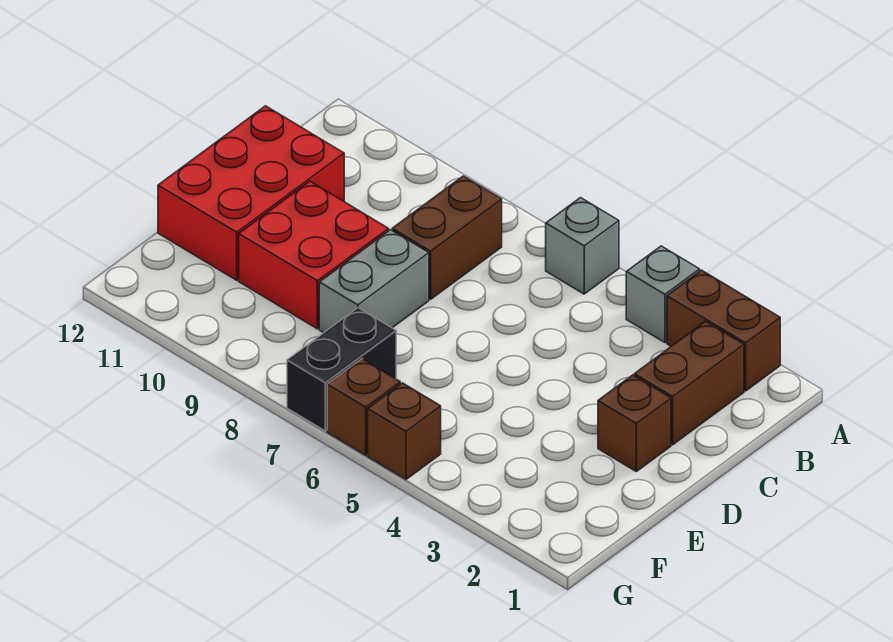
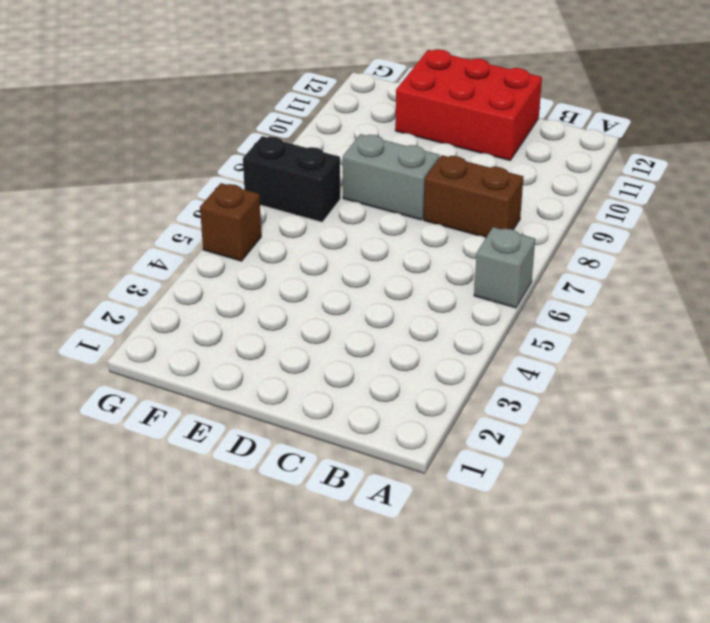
none -> brown brick A2:A3 level 1
none -> grey brick A4 level 1
none -> brown brick B2:C2 level 1

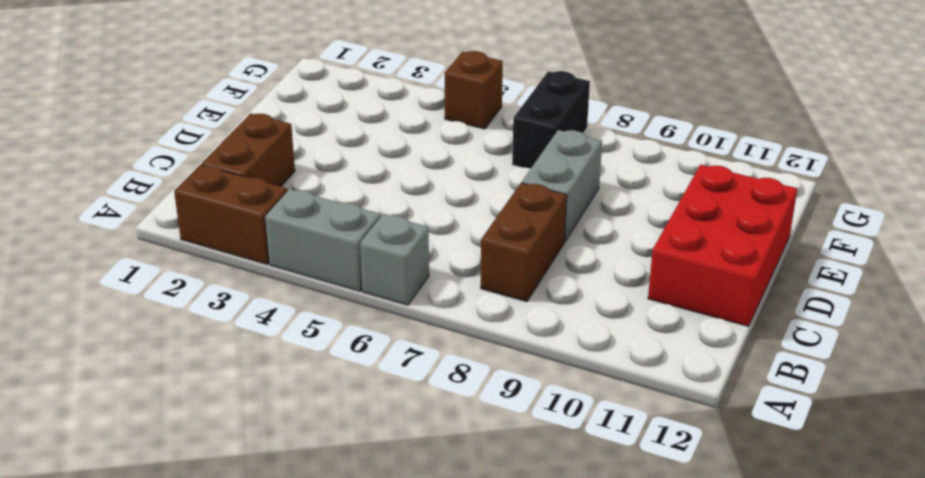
grey brick A4:A5 level 1 -> grey brick A4 level 1
none -> brown brick D2 level 1
none -> red brick D9:E10 level 1
none -> brown brick G6 level 1

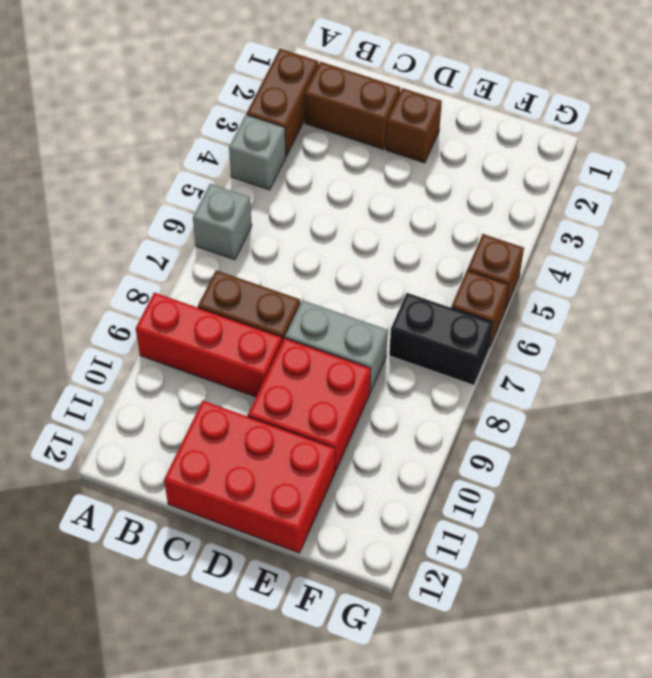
red brick A9:C9 level 1 -> none

